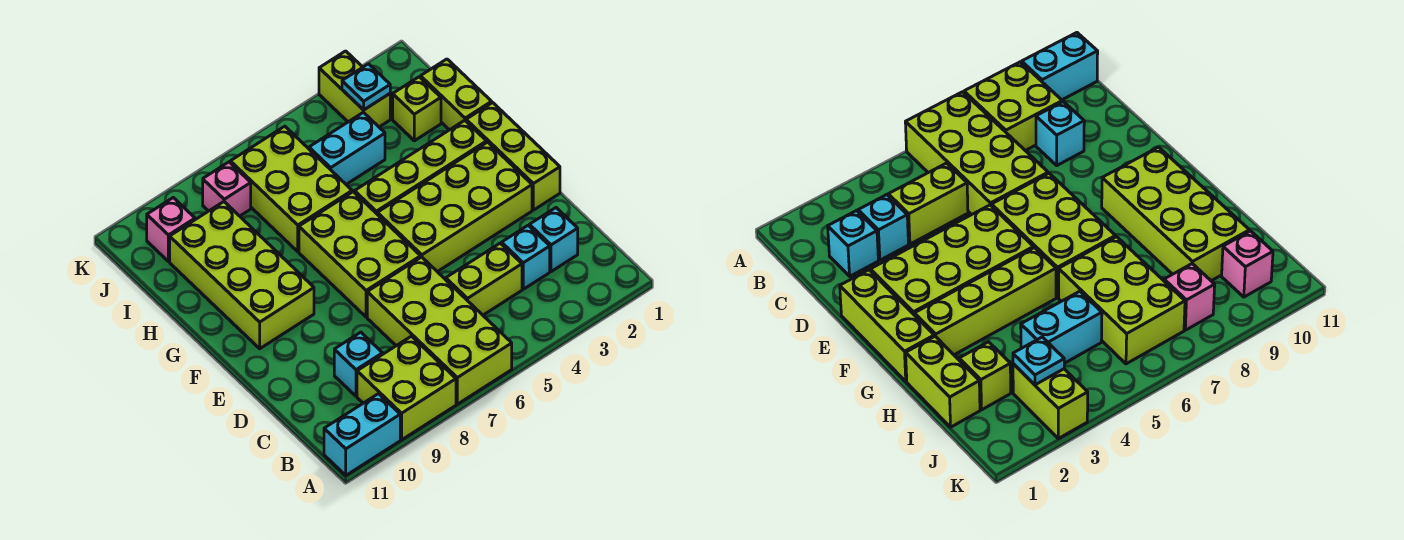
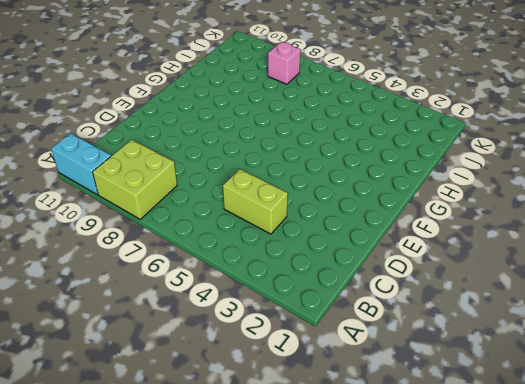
none -> lime brick A6:D7 level 1
none -> cyan brick C2 level 1
none -> cyan brick C3 level 1

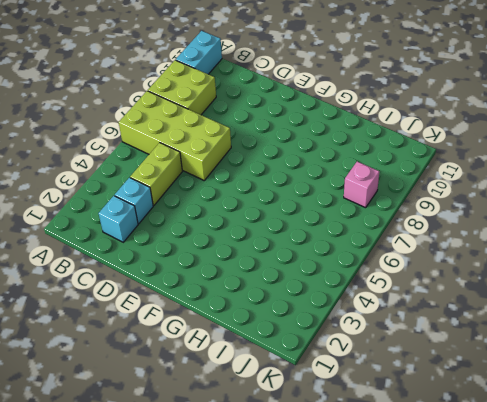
none -> cyan brick C9 level 1
none -> lime brick E1:G1 level 1
none -> lime brick E2:F5 level 1

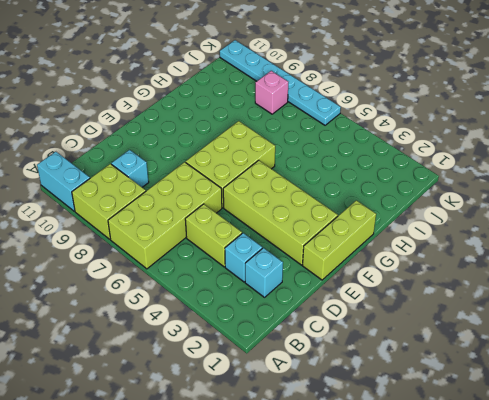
cyan plate K6:K11 level 1 -> none
none -> lime brick F9:I10 level 1
none -> lime brick G2:G5 level 1
none -> lime brick H1:I1 level 1

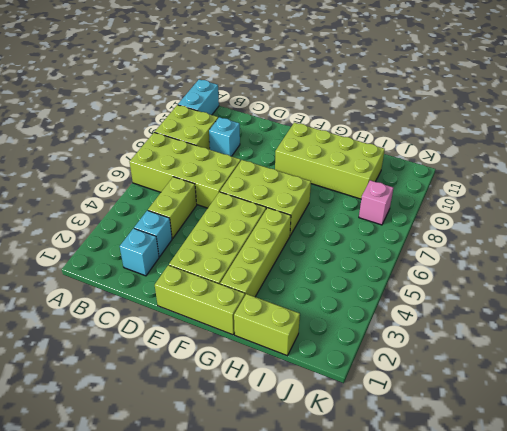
none -> lime brick H6:J7 level 1
none -> lime brick I2 level 1
none -> cyan brick I4:I5 level 1

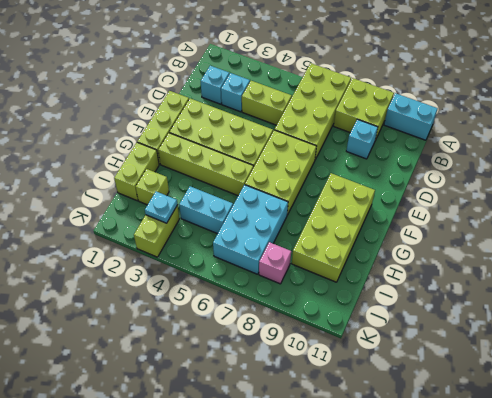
cyan brick H6:J7 level 1 -> lime brick H6:J7 level 1
none -> pink brick J10 level 1

